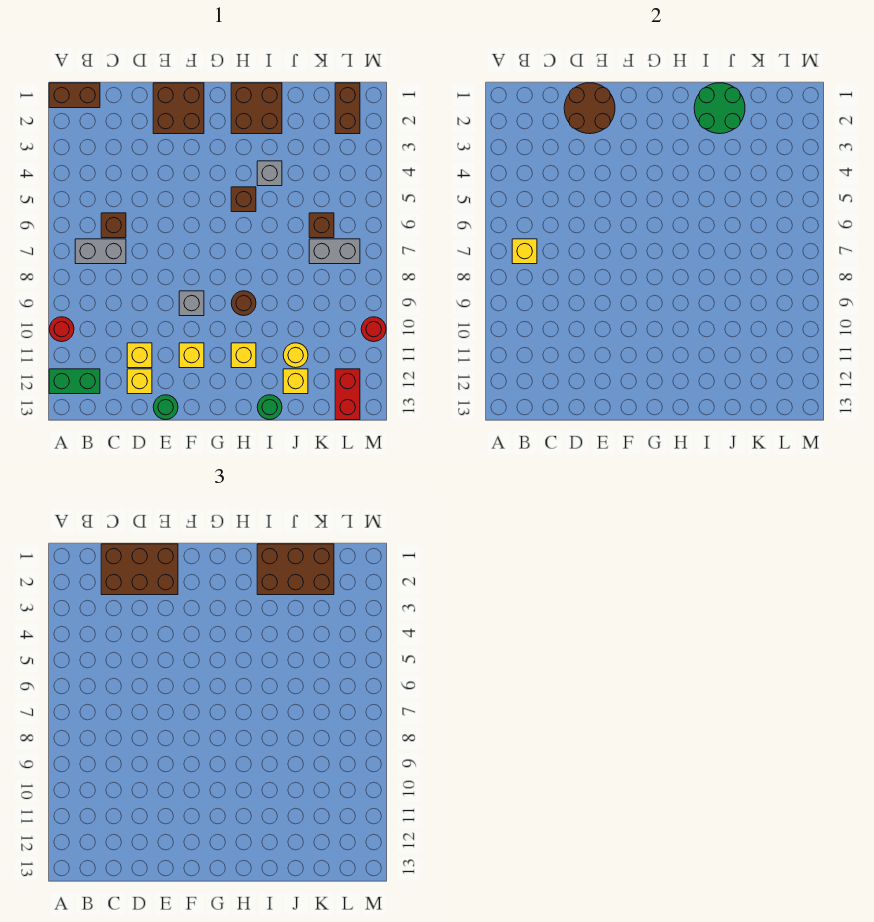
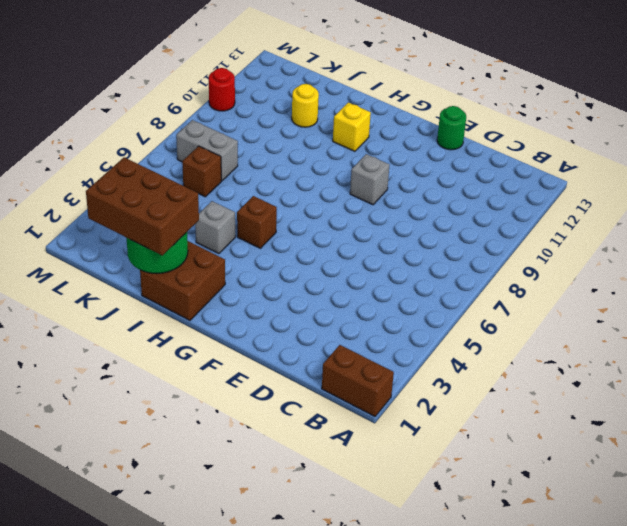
none -> red round brick A10 level 1
none -> green brick A12:B12 level 1
none -> grey brick B7:C7 level 1

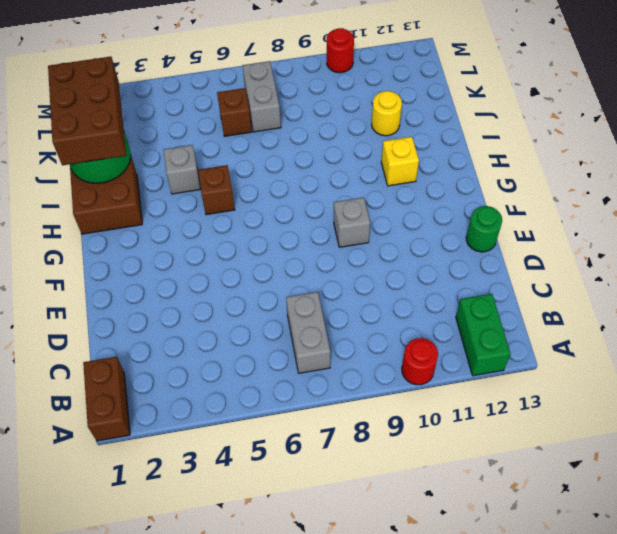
none -> brown brick C6 level 1
none -> yellow brick D11 level 1
none -> yellow brick D12 level 1

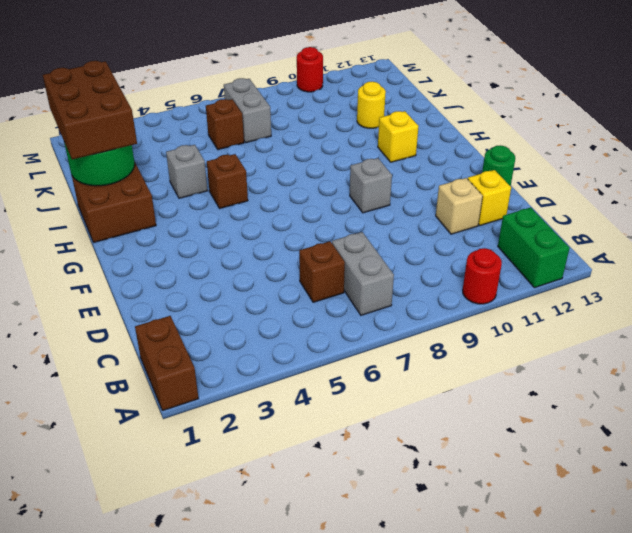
tan brick D11 level 1 -> yellow brick D11 level 1
none -> brown brick E1:F2 level 1
none -> yellow brick F11 level 1
none -> brown round brick H9 level 1

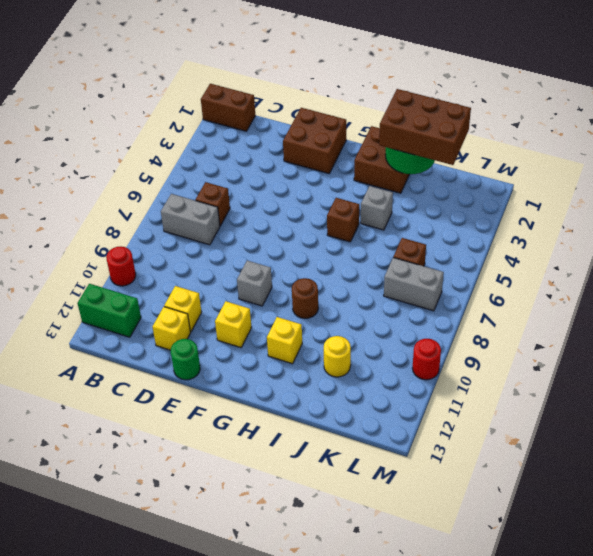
none -> green round brick I13 level 1
none -> yellow brick J12 level 1
none -> brown brick L1:L2 level 1

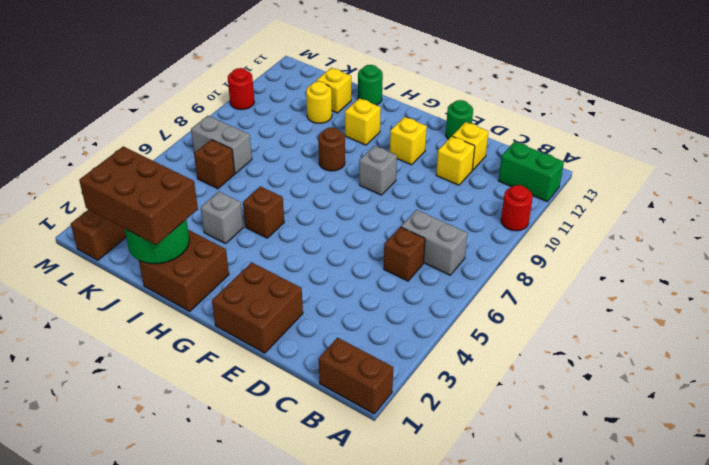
none -> red brick L12:L13 level 1
none -> yellow brick B7 level 2
none -> brown round brick D1:E2 level 2

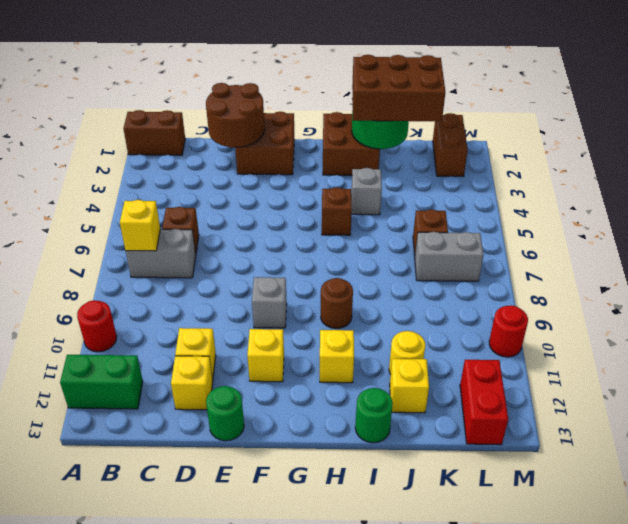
none -> brown brick C1:E2 level 3

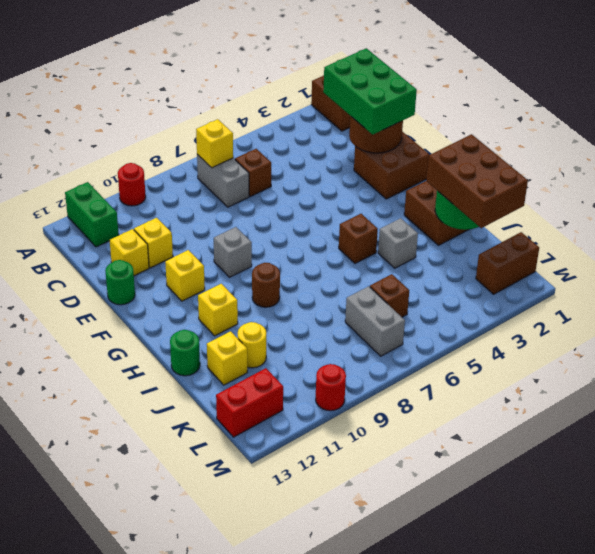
green brick C1:E2 level 3 -> brown brick C1:E2 level 3

